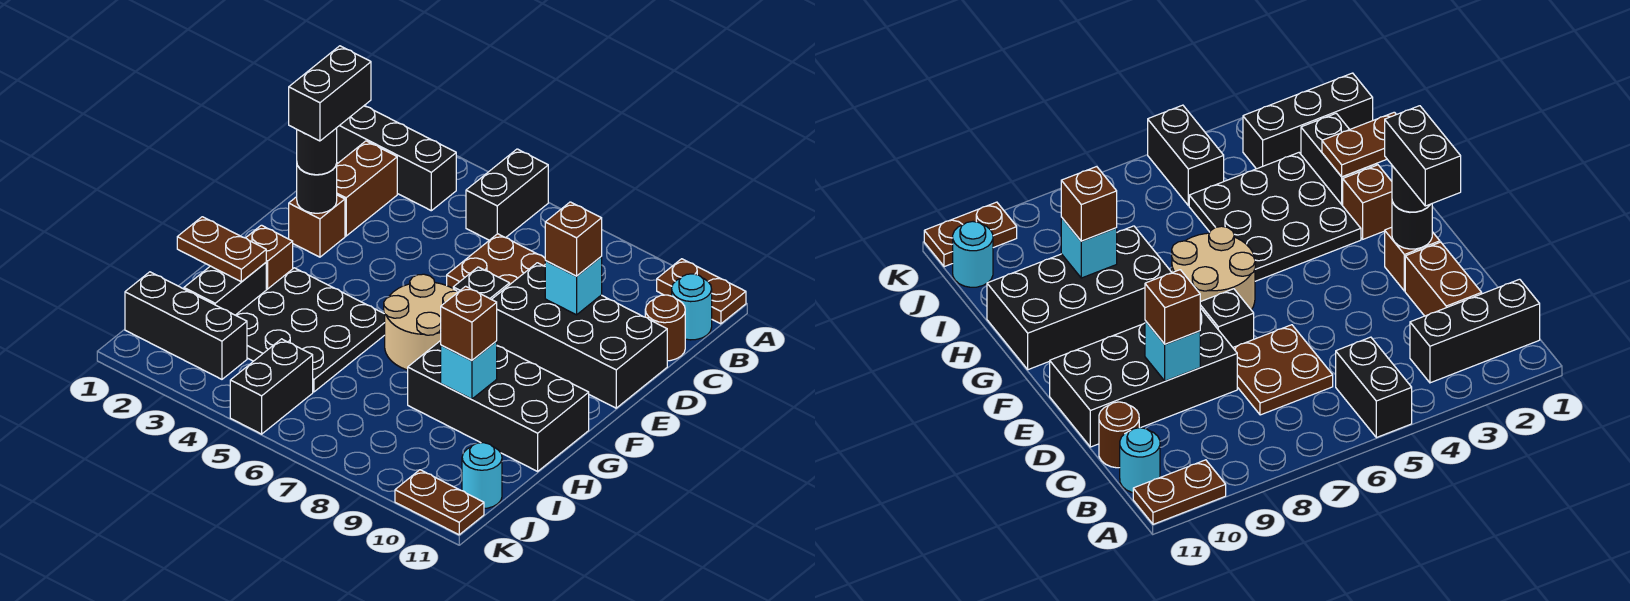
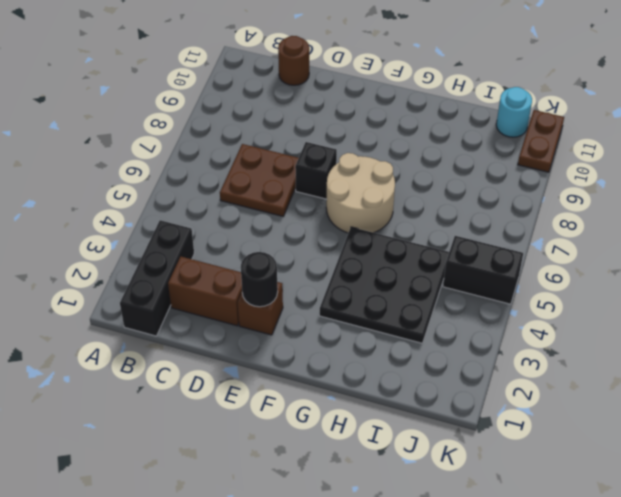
none -> black brick A5:B5 level 1
none -> brown plate A10:A11 level 1
none -> cyan round brick B11 level 1

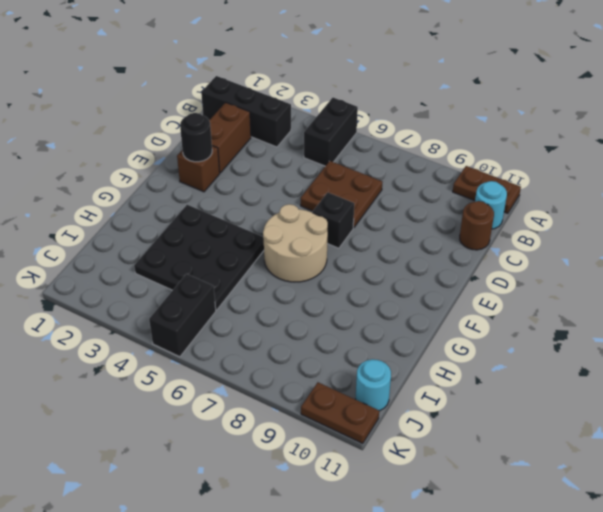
none -> black brick D8:E11 level 1
none -> brown brick G2 level 1
none -> black brick G8:H11 level 1

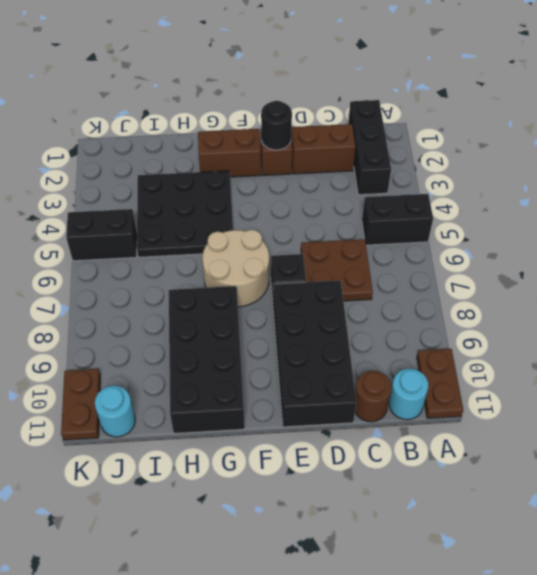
brown brick F2:G2 level 1 -> brown brick G2 level 1
none -> black brick H2:I2 level 1
none -> black brick J1:J3 level 1
none -> cyan brick D9 level 2

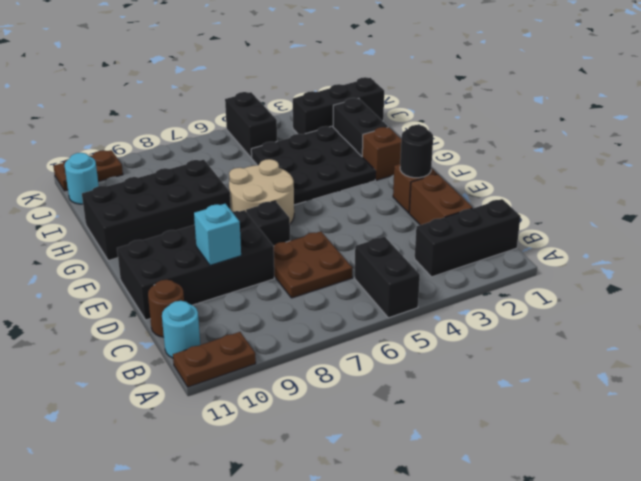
none -> brown plate H1:H2 level 2
none -> cyan brick H9 level 2
none -> brown brick D9 level 3

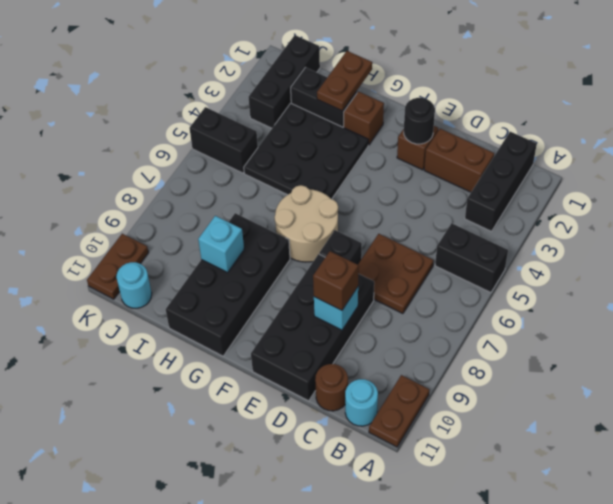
none -> black round brick E2 level 3
none -> brown brick H9 level 3
none -> black brick D2:E2 level 4

